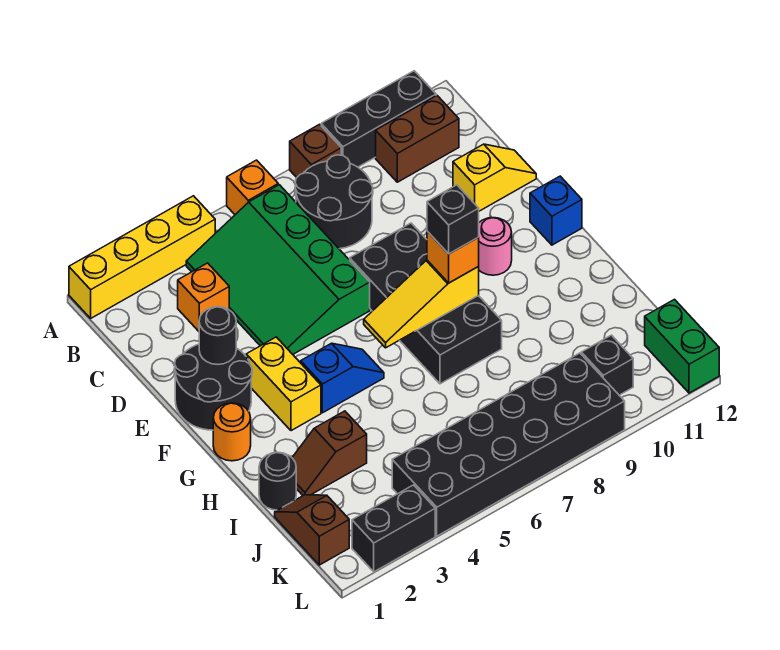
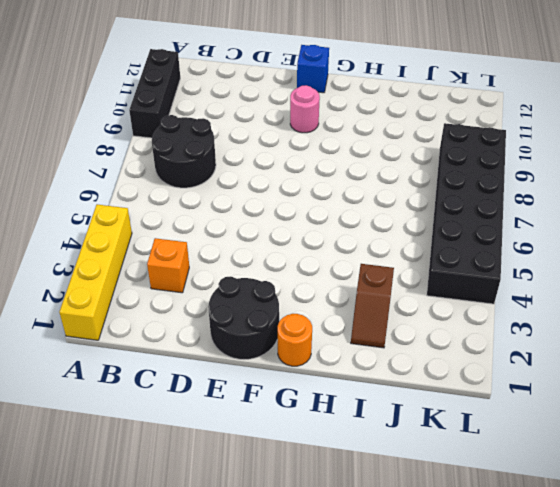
none -> orange brick A6 level 1
none -> brown brick A8 level 1
none -> green slope B4:E6 level 1 top 6

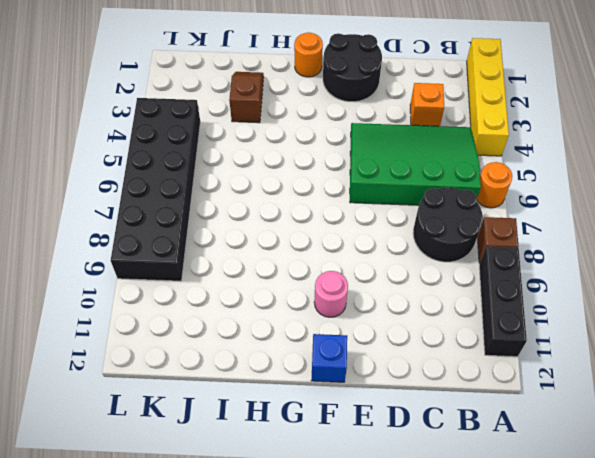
orange round brick A6 level 1 -> orange brick A6 level 1
none -> brown brick B10:B11 level 1
none -> yellow slope D11:D12 level 1 top 11
none -> black brick E7:H8 level 1

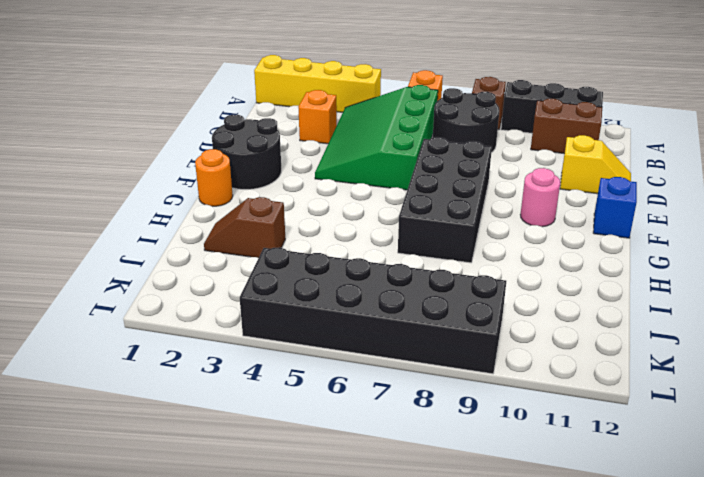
none -> yellow brick F3:G3 level 1
none -> blue slope G4:G5 level 1 top 4
none -> black round brick I1 level 1

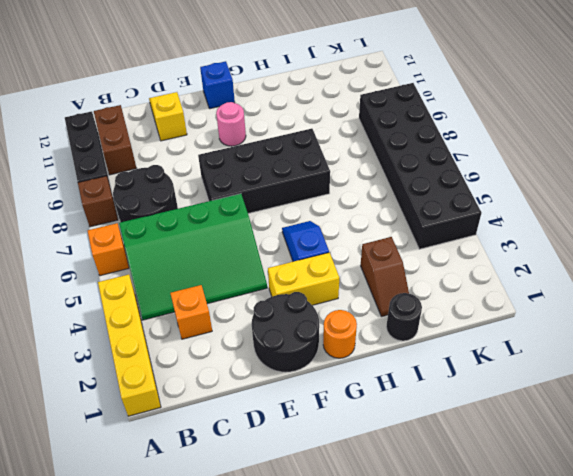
none -> brown slope J1:K1 level 1 top K
none -> black brick K10 level 1
none -> green brick K12:L12 level 1

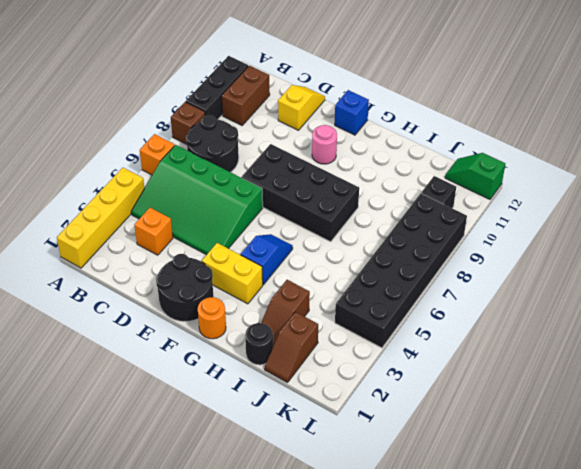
brown slope J1:J2 level 1 top 2 -> brown slope J1:K1 level 1 top K
green slope K12:L12 level 1 top L -> green brick K12:L12 level 1
none -> black brick L2:L3 level 1
none -> black round brick E2 level 2
none -> yellow slope G6:G8 level 2 top 8

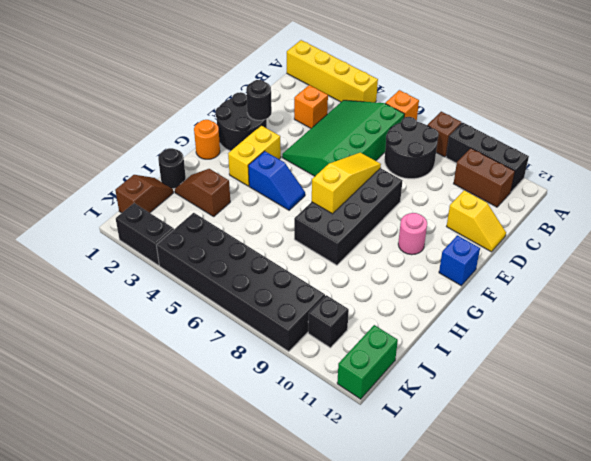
yellow slope E7:G7 level 2 top G -> yellow slope G6:G8 level 2 top 8
none -> orange brick G8 level 3
none -> black brick G8 level 4

